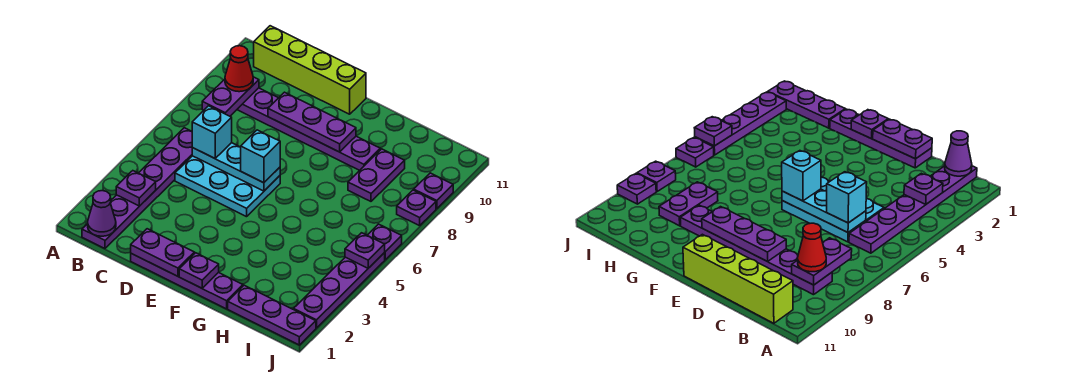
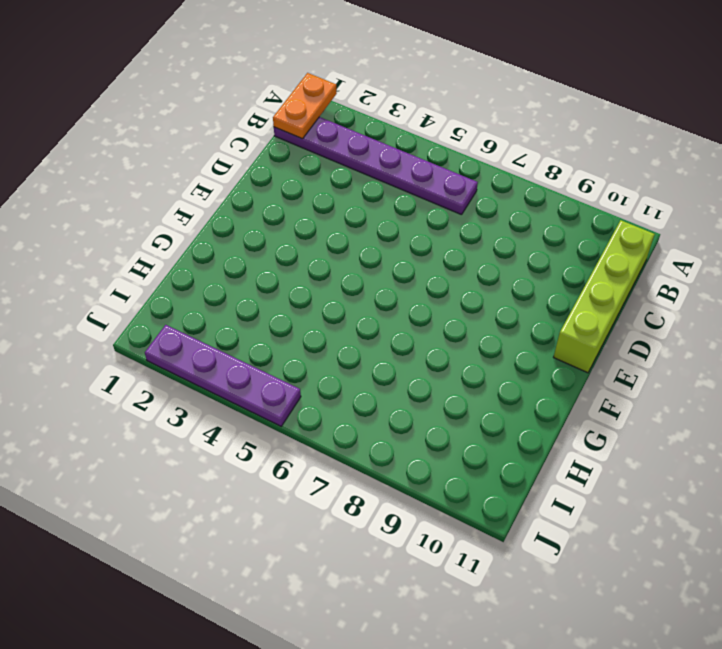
orange plate A1:B1 level 2 -> purple cone B1 level 2
none -> purple plate B9:G9 level 1
none -> cyan plate C5:E6 level 1
none -> purple plate D1:G1 level 1

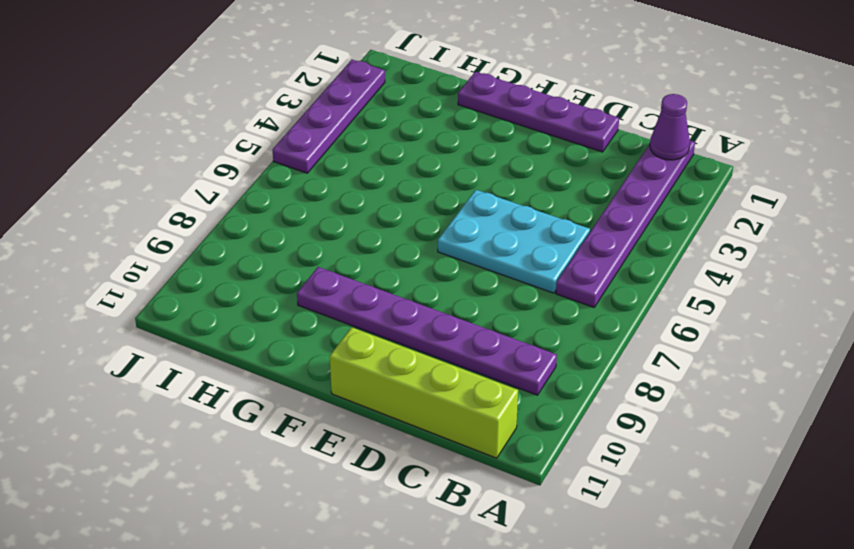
none -> purple plate H1:J1 level 1
none -> purple plate H8:H9 level 1
none -> purple plate J6 level 1

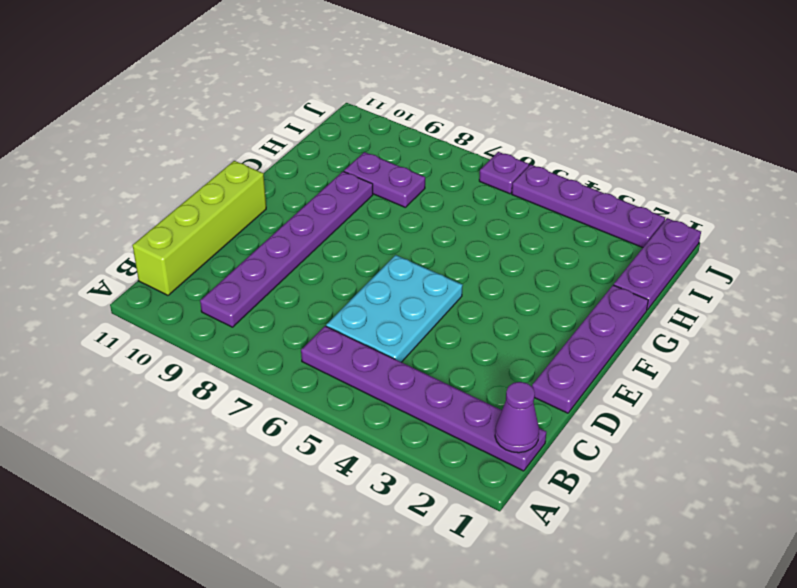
none -> purple plate J8 level 1
none -> purple plate J9 level 1
none -> purple plate B3 level 2

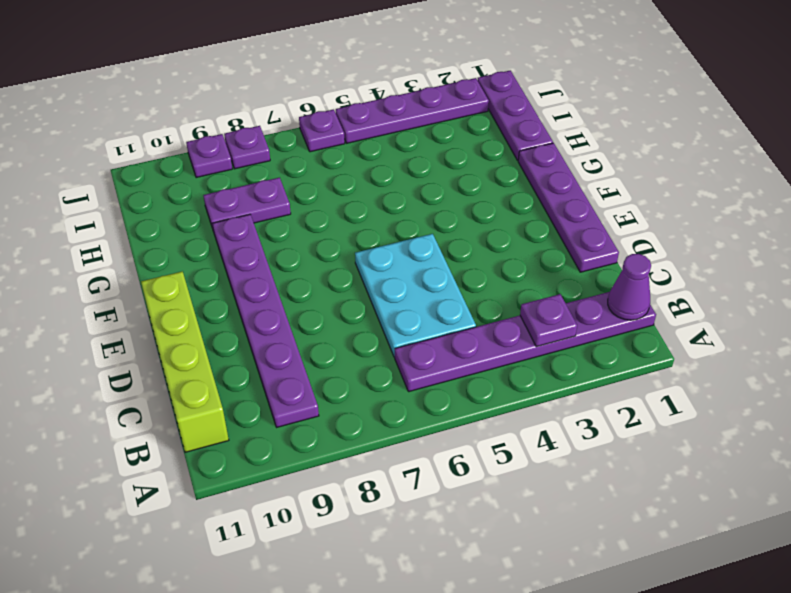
none -> purple plate B8:B9 level 2
none -> cyan plate C6:E6 level 2
none -> purple plate D1:E1 level 2

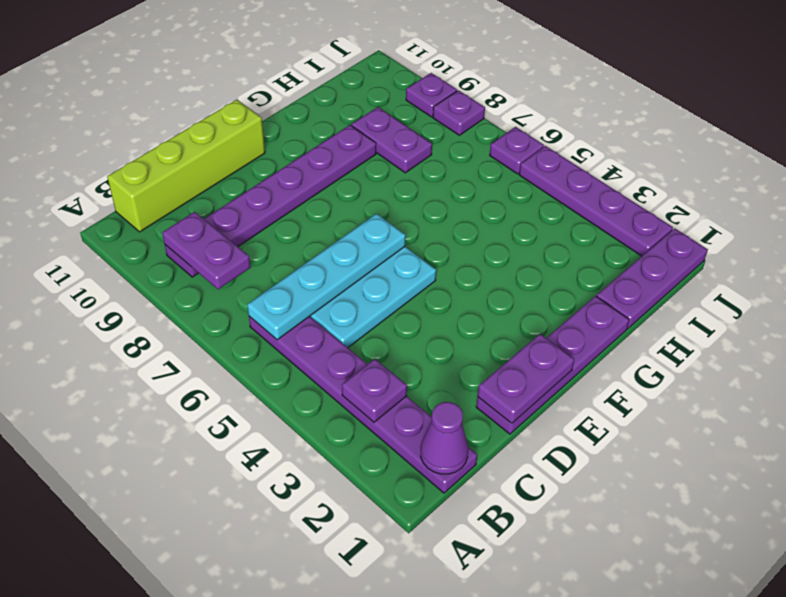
cyan plate B6:E6 level 2 -> cyan plate C6:E6 level 2
none -> purple plate D9:F9 level 2
none -> purple plate F1 level 2
none -> purple plate J5 level 2

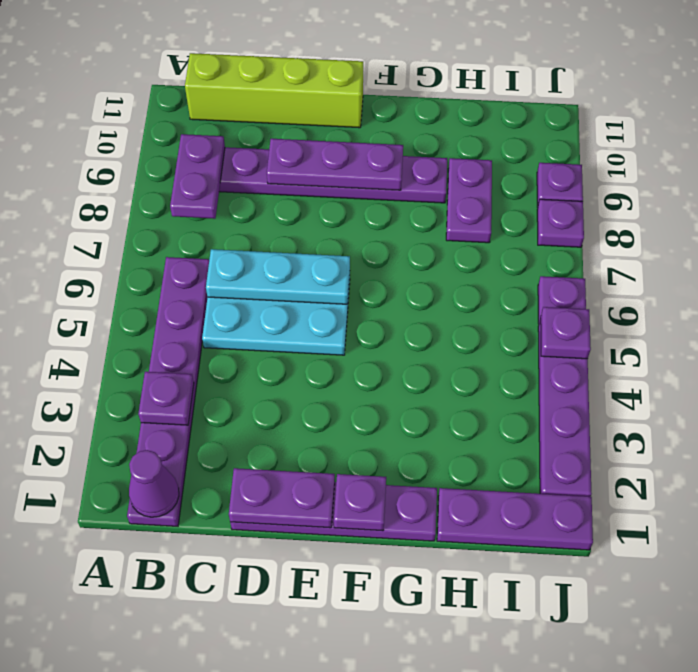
none -> red cone B9 level 3
none -> cyan brick C6 level 3
none -> cyan brick E6 level 3

